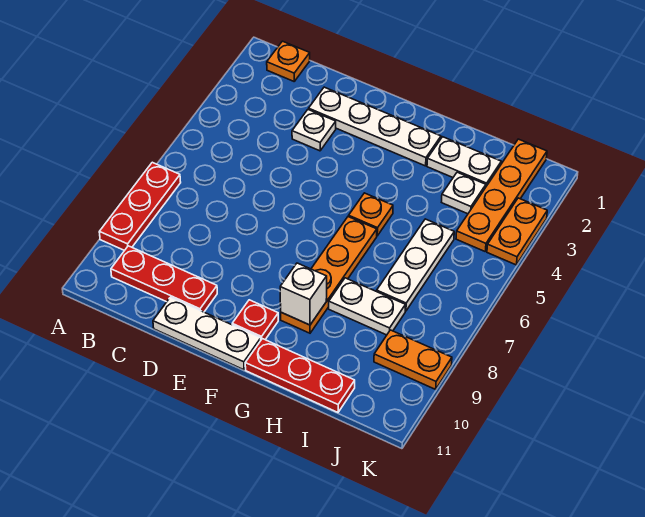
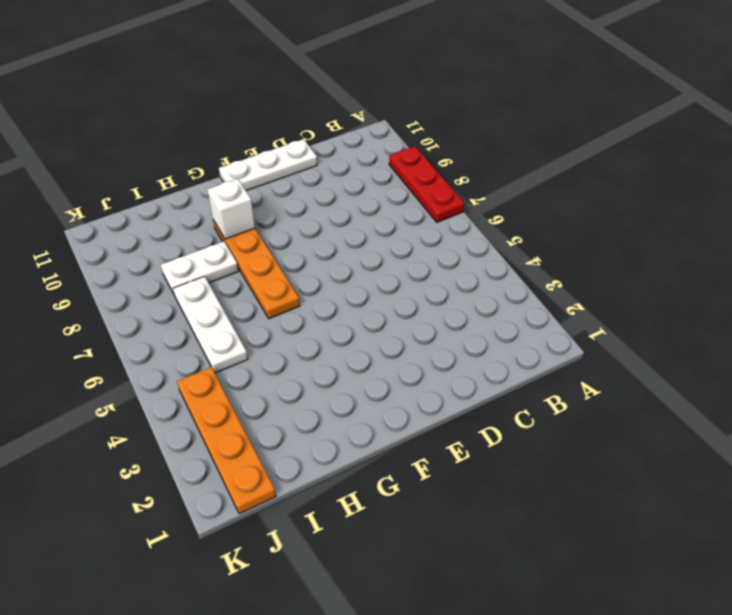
none -> orange plate B1 level 1
none -> red plate B10:D10 level 1
none -> white plate D2:G2 level 1

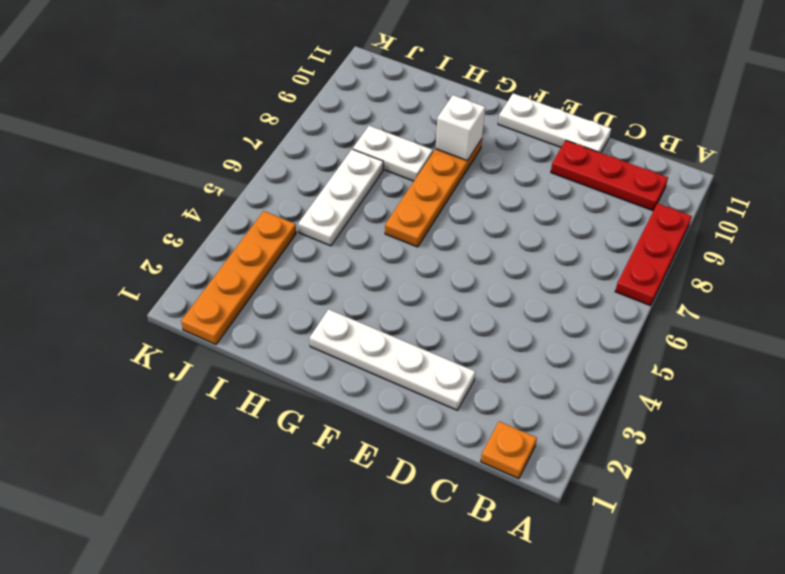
none -> white plate D3 level 1
none -> red plate F10 level 1
none -> orange plate G5 level 1

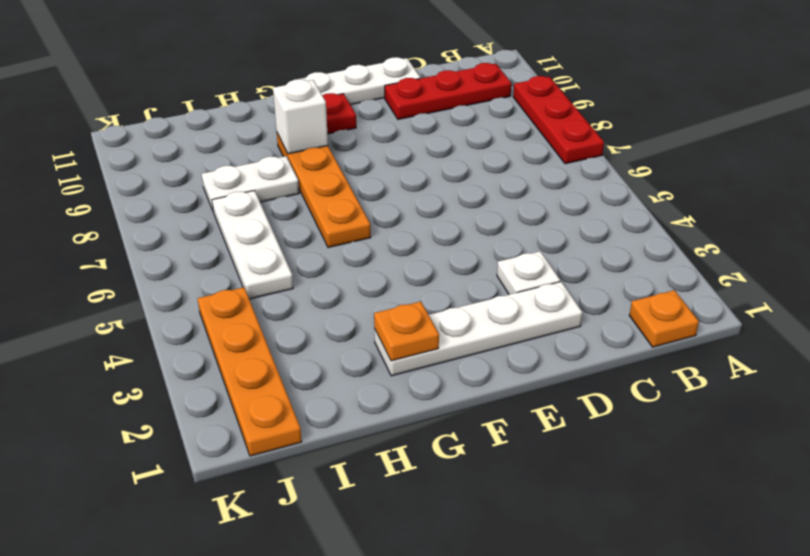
orange plate G2 level 2 -> orange plate G5 level 1
none -> red plate G11:I11 level 1
none -> white plate H2:I2 level 1
none -> white plate I3 level 1

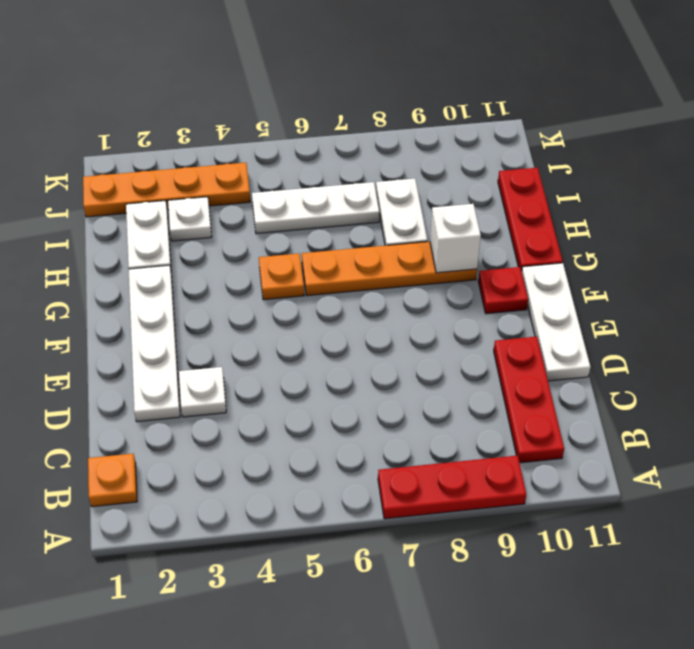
none -> orange plate J9:K9 level 1
none -> orange plate K3:K4 level 1

